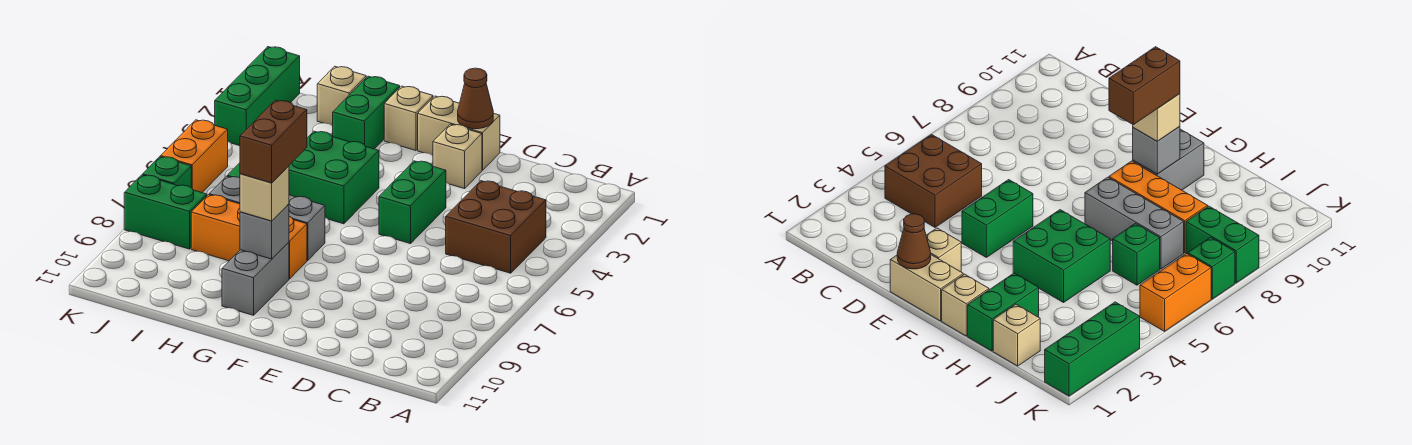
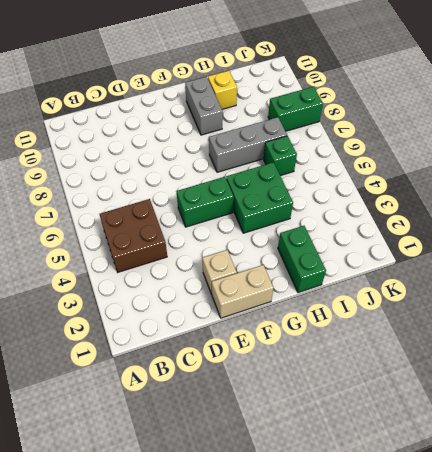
green brick E5:F5 level 1 -> green brick E4:E5 level 1
yellow brick H10 level 1 -> none
none -> tan brick G1 level 1
none -> orange brick G8:I8 level 1
none -> tan brick I1 level 1

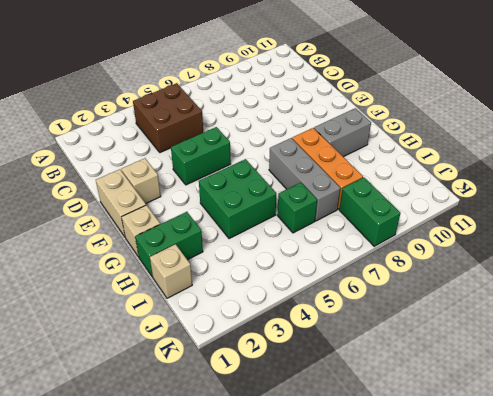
none -> green brick K1:K3 level 1
none -> orange brick K5:K6 level 1
none -> green brick K7 level 1

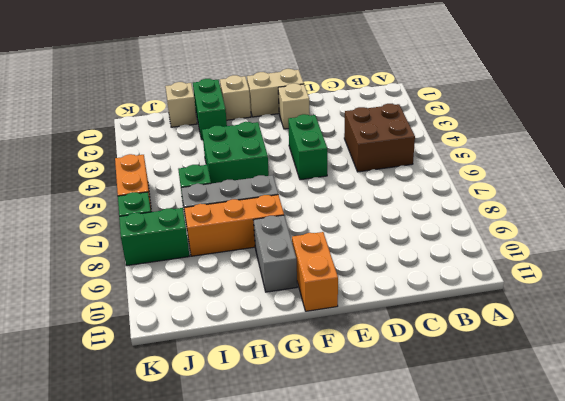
orange brick F10:F11 level 1 -> none
none -> green brick K1:K3 level 1
none -> brown cone E1 level 2
none -> grey brick G9 level 2

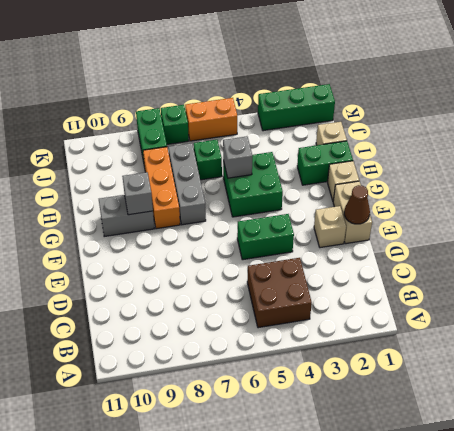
grey brick H5 level 2 -> none
none -> tan brick G9 level 3
none -> brown brick G8:G9 level 4

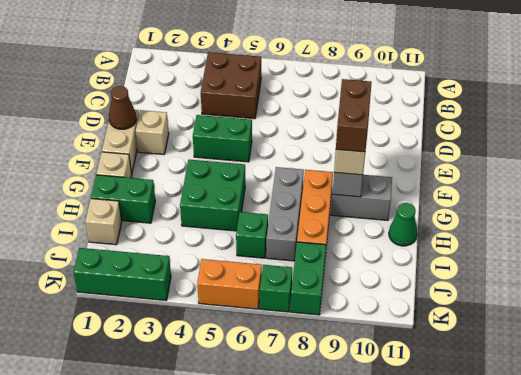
brown brick F9:G9 level 4 -> brown brick G8:G9 level 4
green cone H11 level 1 -> none

